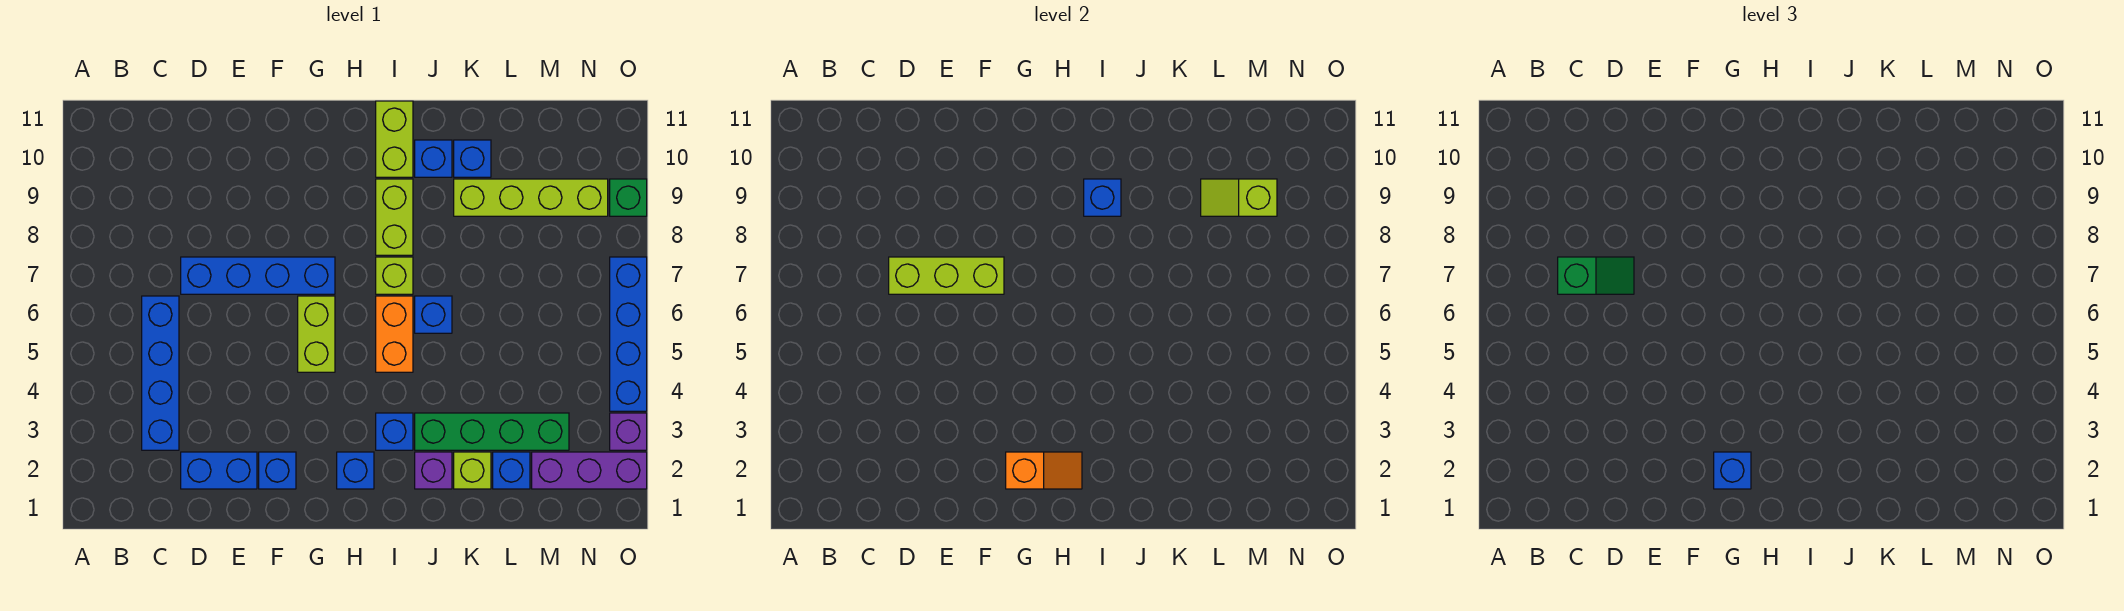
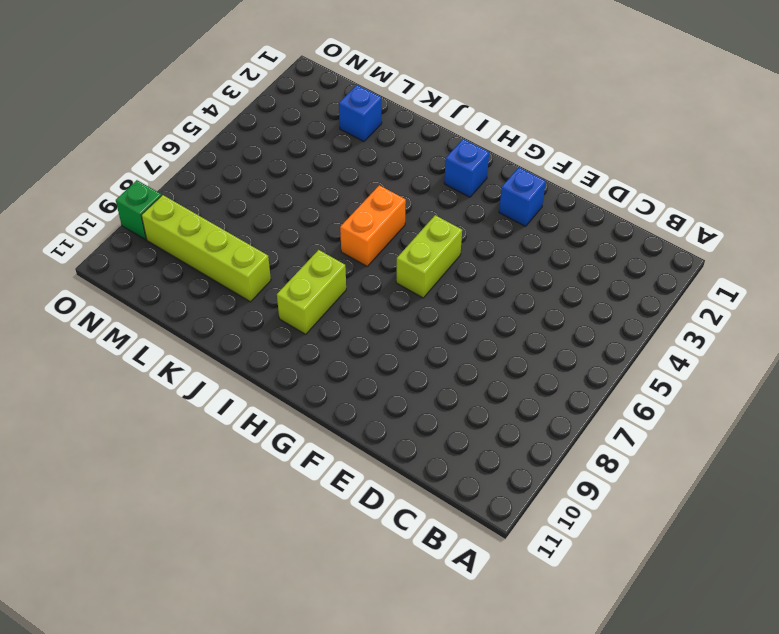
none -> blue brick C3:C6 level 1
none -> blue brick D2:E2 level 1
none -> blue brick D7:G7 level 1

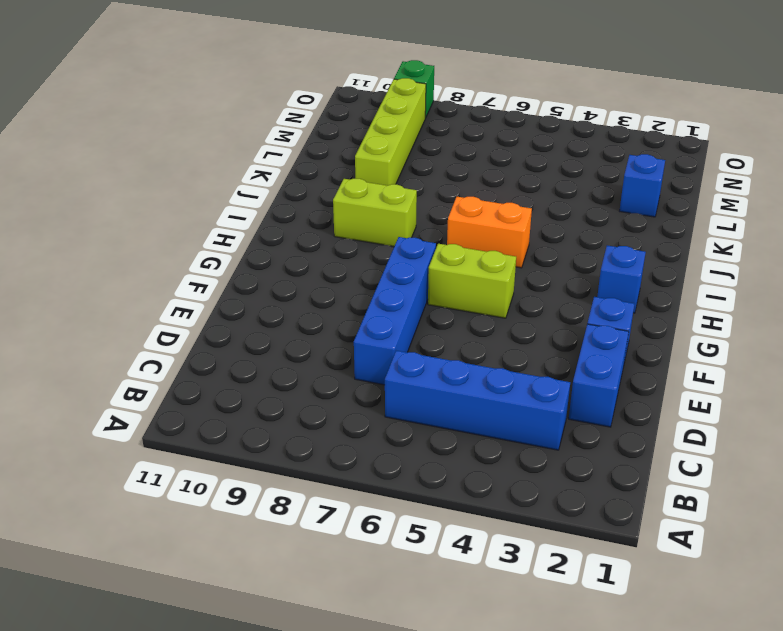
none -> blue brick I3 level 1
none -> lime brick I7 level 1
none -> lime brick I10:I11 level 1

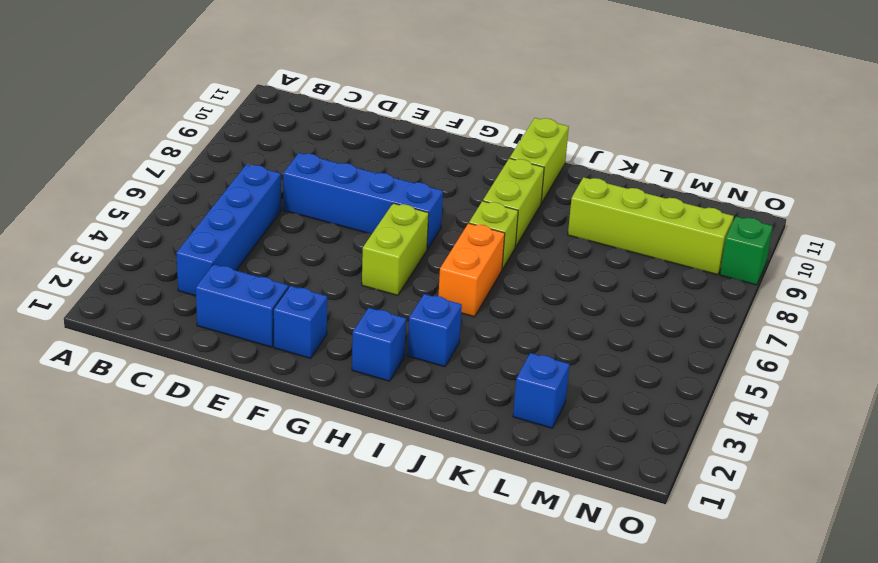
none -> purple brick J2 level 1
none -> green brick J3:M3 level 1
none -> blue brick J6 level 1

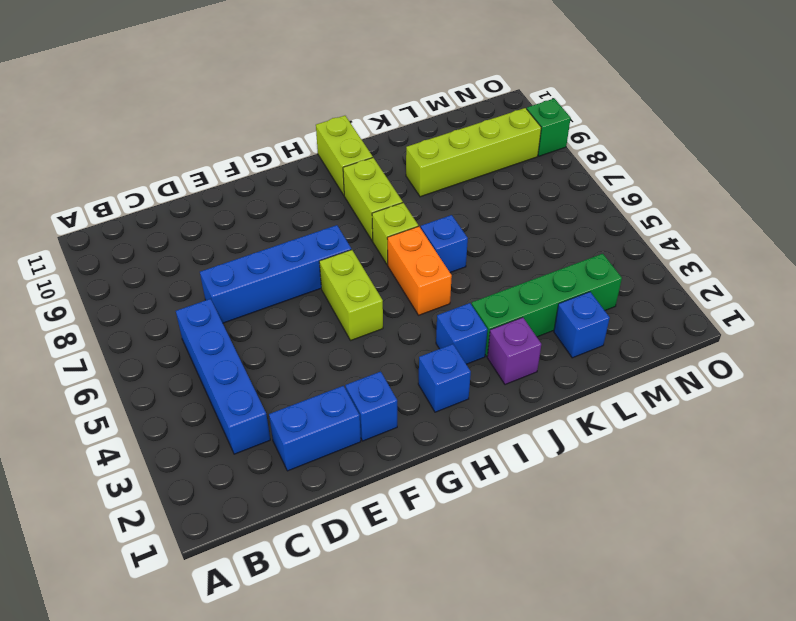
none -> blue brick J10 level 1
none -> lime brick K2 level 1
none -> blue brick K10 level 1

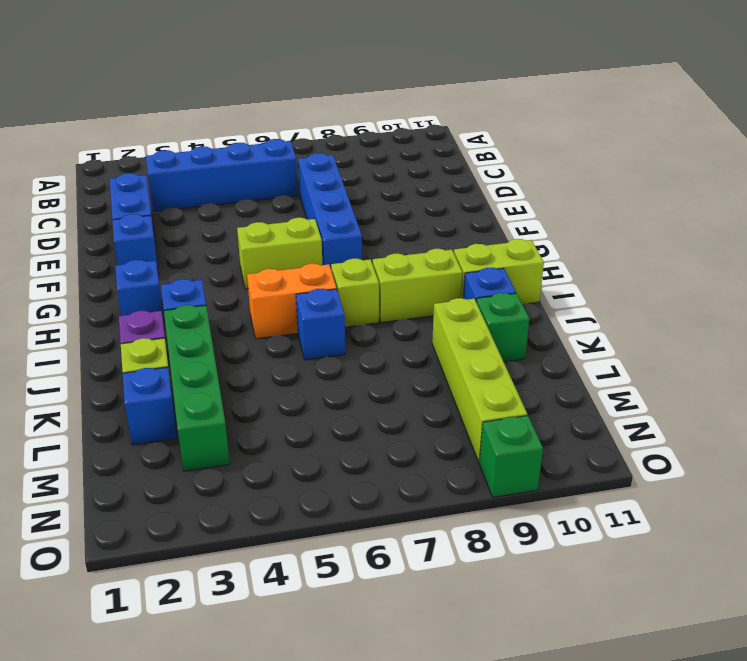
green brick K10 level 1 -> blue brick K10 level 1
none -> purple brick M2:O2 level 1
none -> purple brick O3 level 1
none -> blue brick O4:O7 level 1

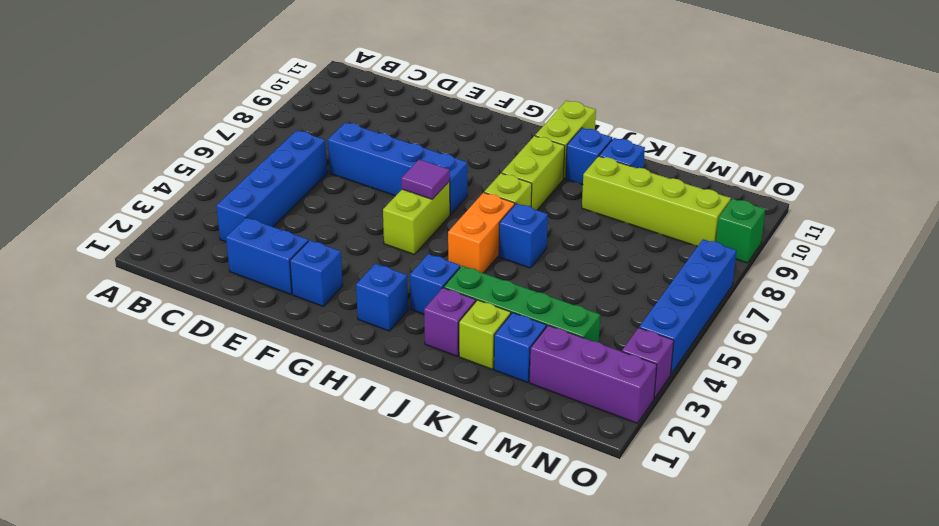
purple tile G6 level 2 -> none
none -> lime brick D7:F7 level 2
none -> orange slope G2:H2 level 2 top G
none -> blue brick I9 level 2

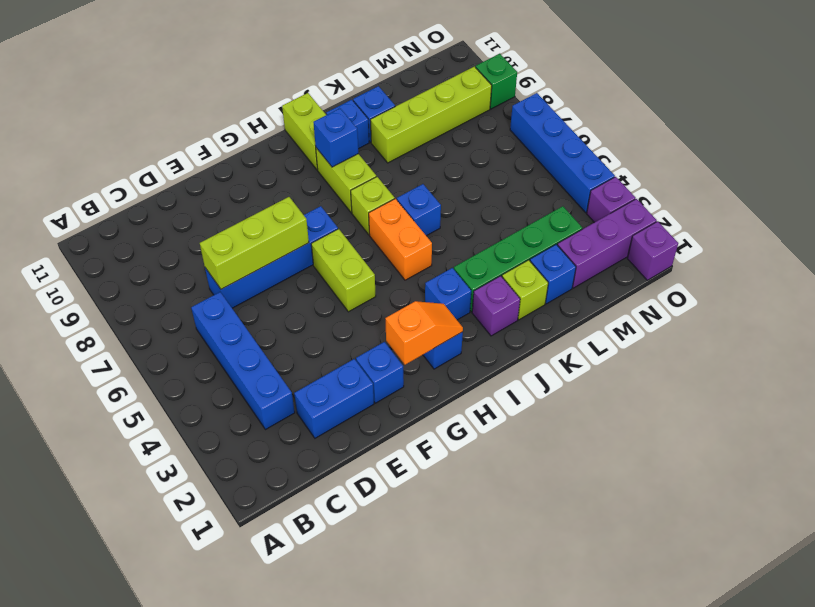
purple brick O1 level 1 -> none
none -> lime slope L9:M9 level 2 top M
none -> green slope C7:D7 level 3 top C
none -> blue brick G2 level 3

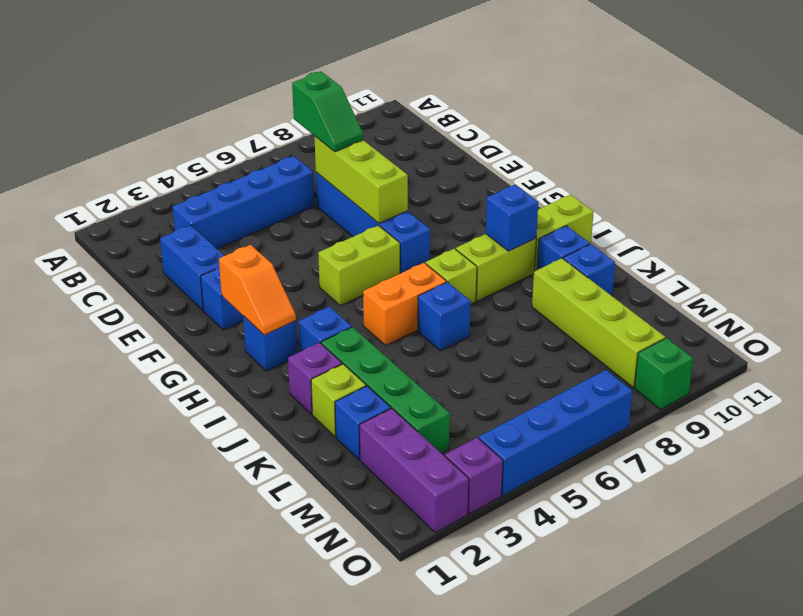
none -> lime slope L9:M9 level 2 top M
none -> blue brick G2 level 3

